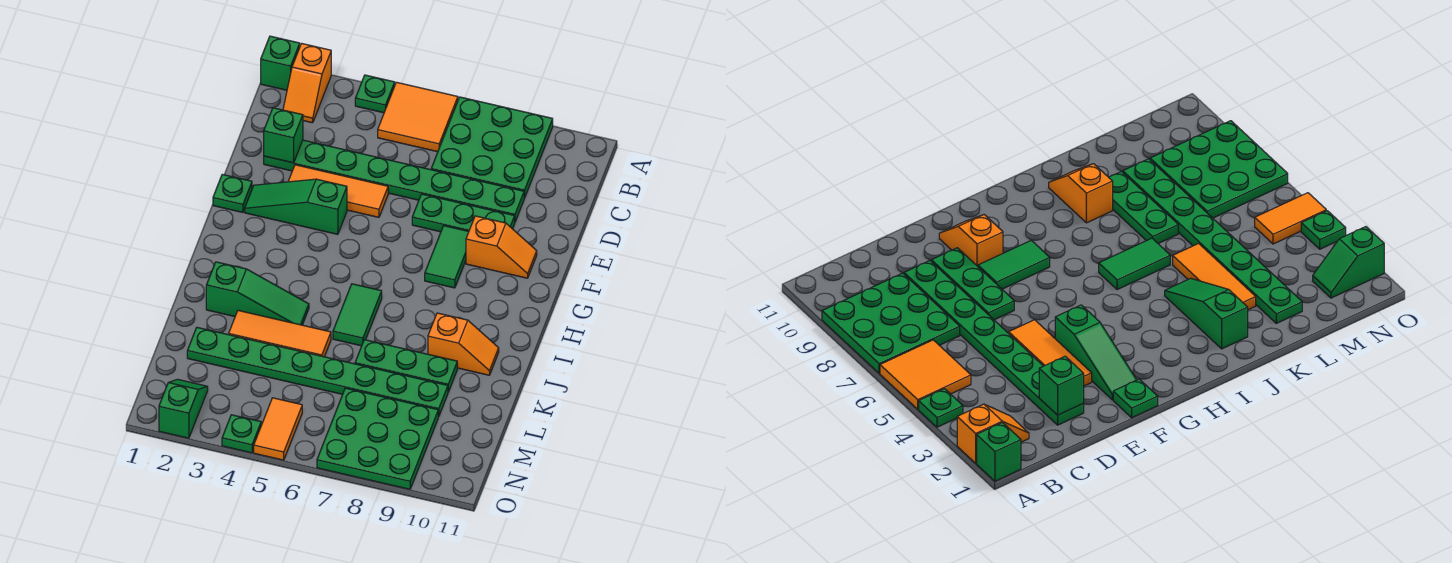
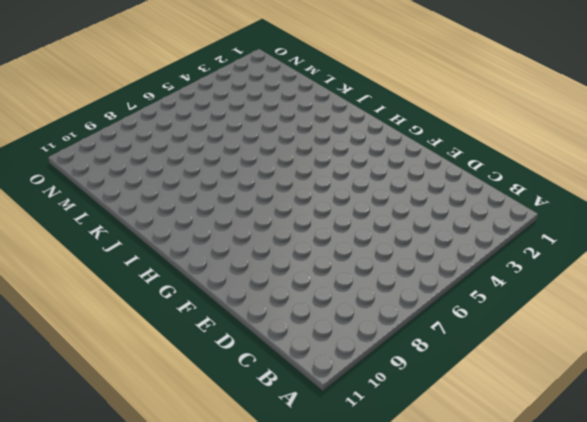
none -> green brick A1 level 1
none -> orange slope A2:B2 level 1 top A
none -> green plate A4 level 1

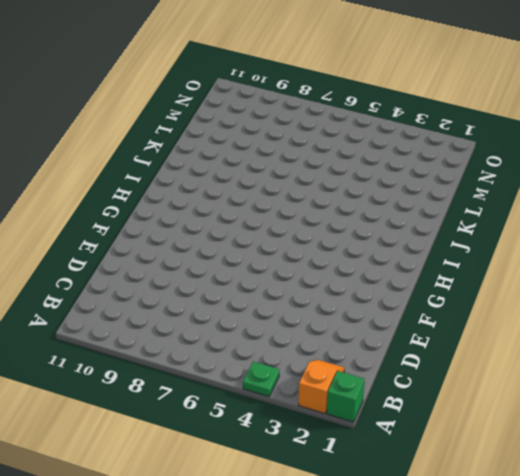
none -> orange tile A5:B6 level 1
none -> green plate A7:C9 level 1
none -> green plate D2:D9 level 1

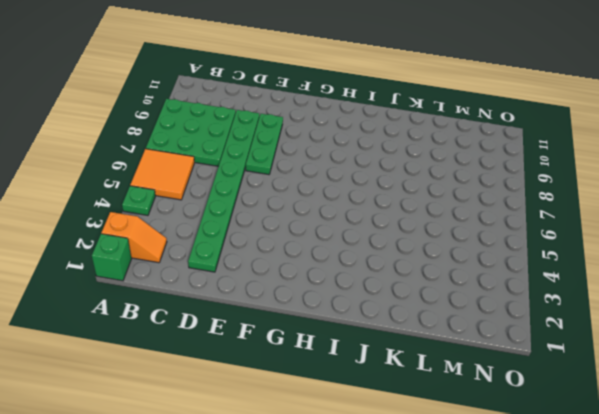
none -> orange tile E3:E5 level 1
none -> green plate F1 level 1
none -> green slope F2:F4 level 1 top 4

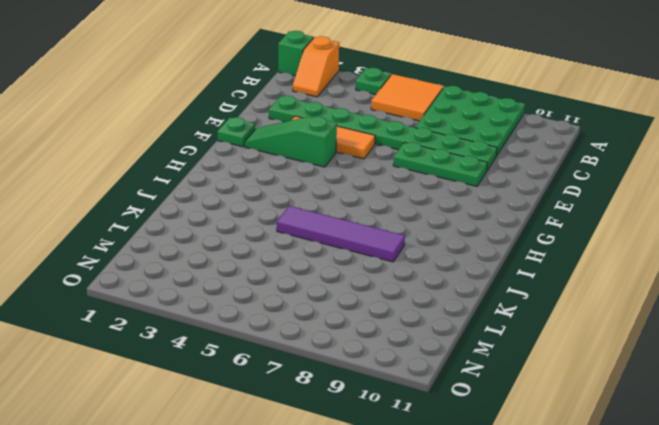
purple tile J5:J8 level 1 -> green tile I6:J6 level 1
none -> green tile F8:G8 level 1
none -> orange slope F9:F10 level 1 top 9
none -> green slope J2:J4 level 1 top 2

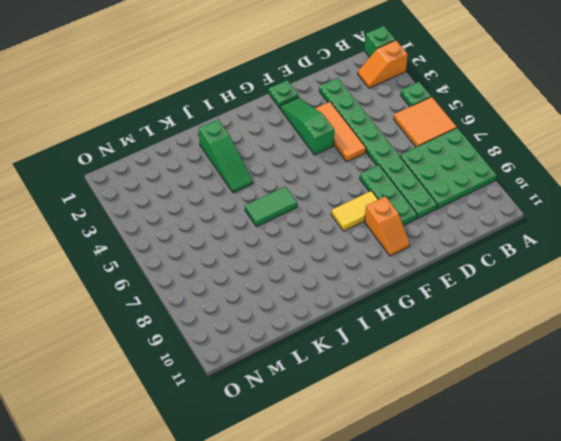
yellow tile F8:G8 level 1 -> green tile F8:G8 level 1
none -> orange slope J9:J10 level 1 top 9
none -> orange tile K3:K5 level 1
none -> green plate K7:K9 level 1

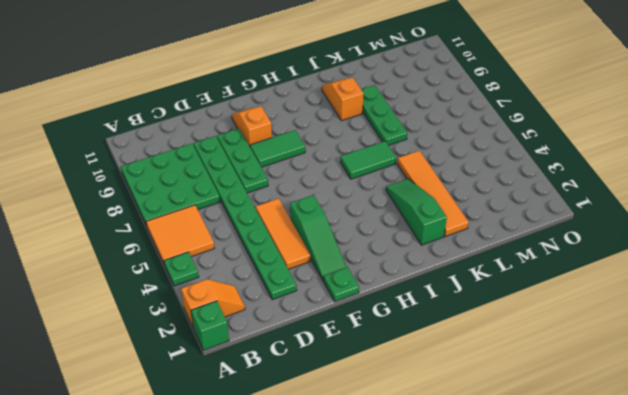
orange tile K2:K5 level 1 -> orange tile K3:K5 level 1
none -> green plate L2:L9 level 1
none -> green plate M7:O9 level 1
none -> green slope N2:O2 level 1 top O

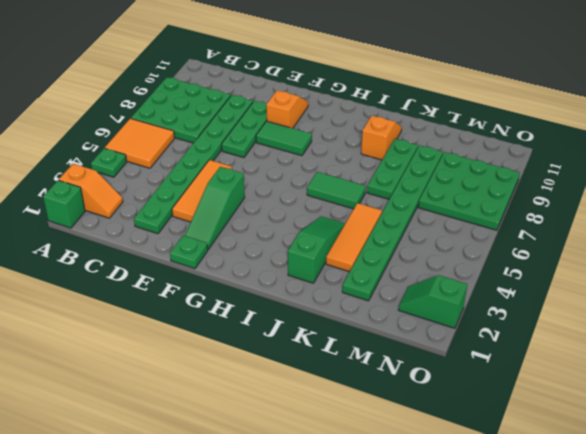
none -> orange tile N5:O5 level 1
none -> green plate O4 level 1
none -> green brick D2 level 2

